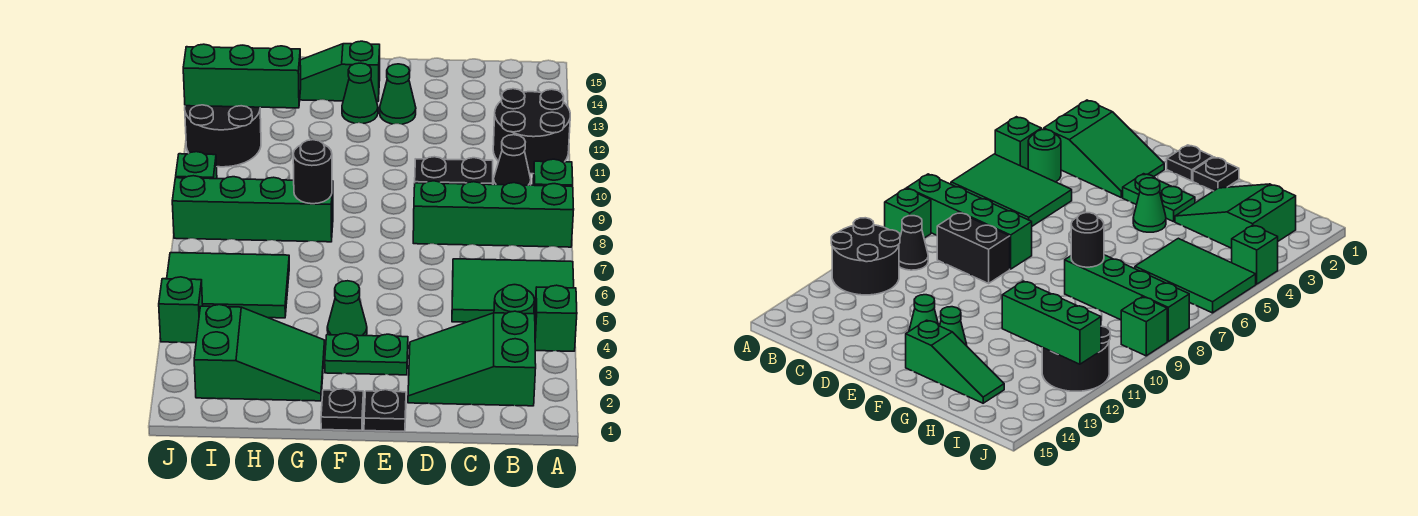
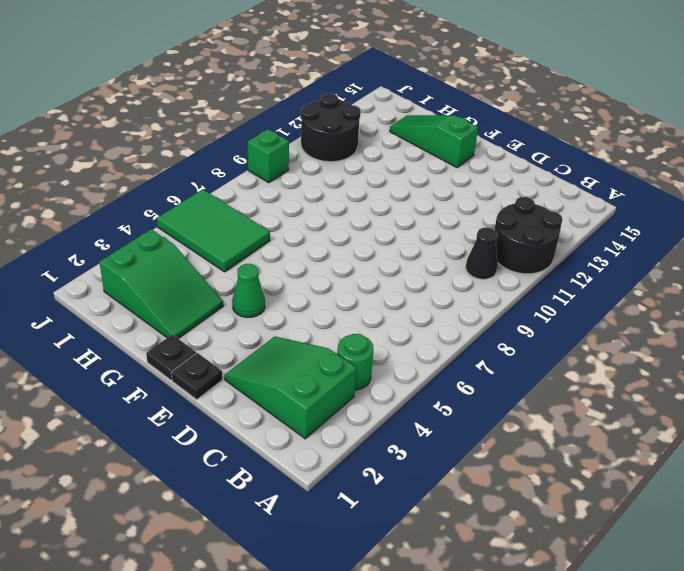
none -> green brick A4 level 1
none -> green tile A5:C6 level 1
none -> green brick A8:D8 level 1

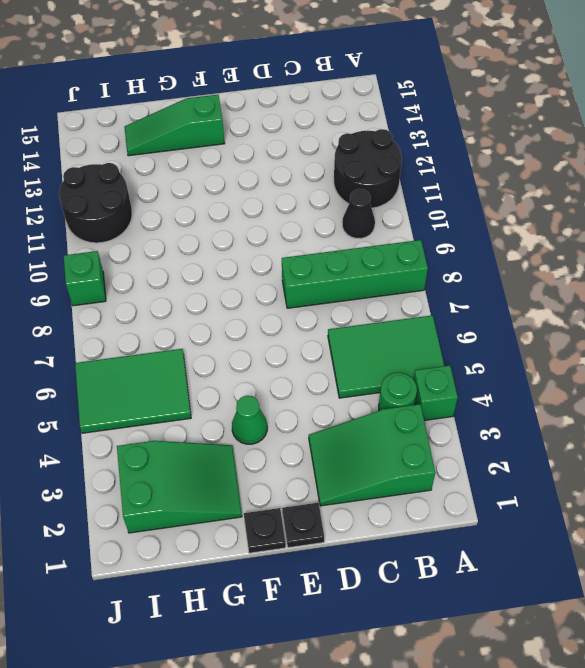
none -> green brick A9 level 1
none -> black brick C9:D9 level 1
none -> green plate E3:F3 level 1

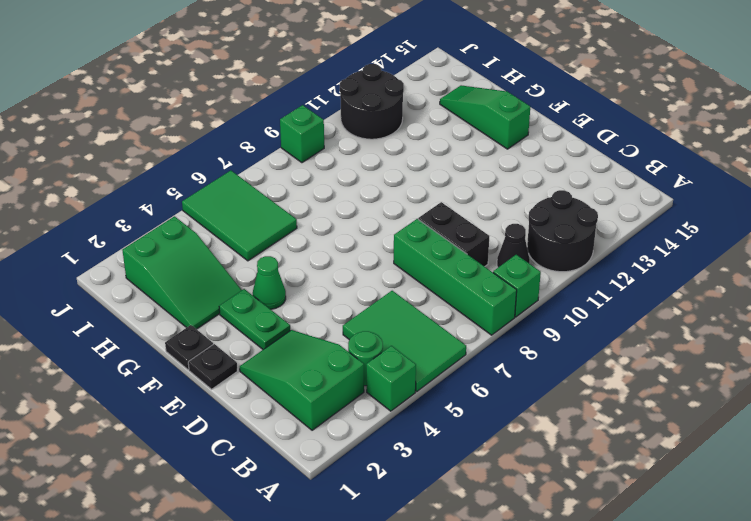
none -> green cone E13 level 1
none -> green cone F13 level 1
none -> green brick G8:J8 level 1

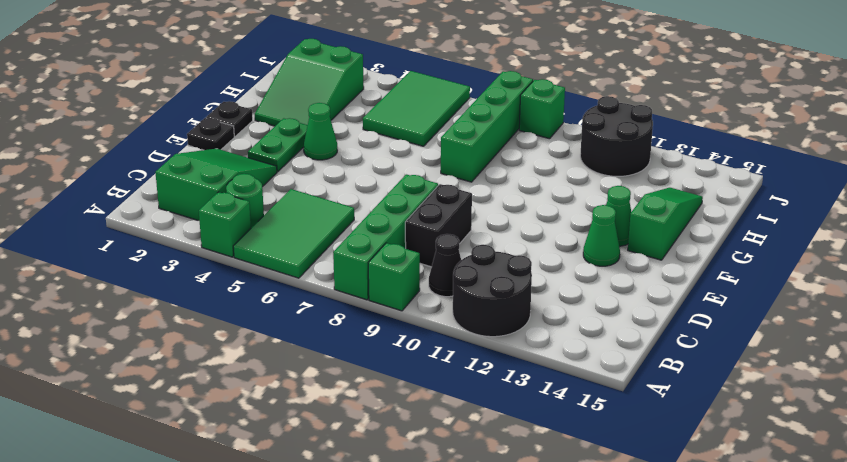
none -> green brick J4 level 1
none -> black round brick G8 level 2
none -> green brick H12:J12 level 2

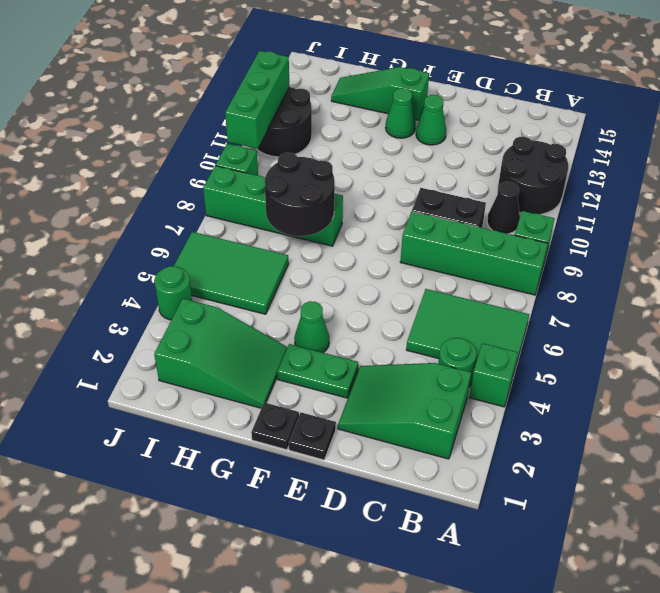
black round brick G7:H8 level 2 -> black round brick G8 level 2
green round brick J4 level 1 -> green brick J4 level 1
green brick J10:J12 level 2 -> green brick H12:J12 level 2

